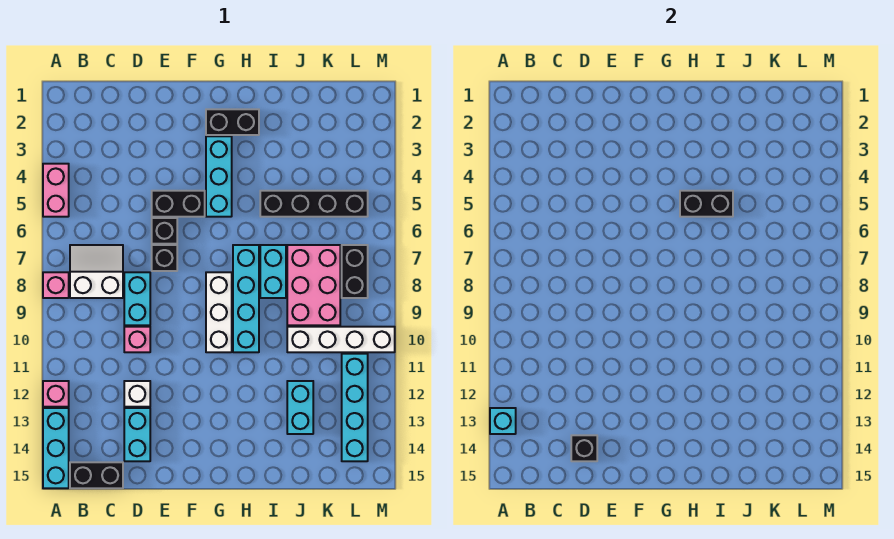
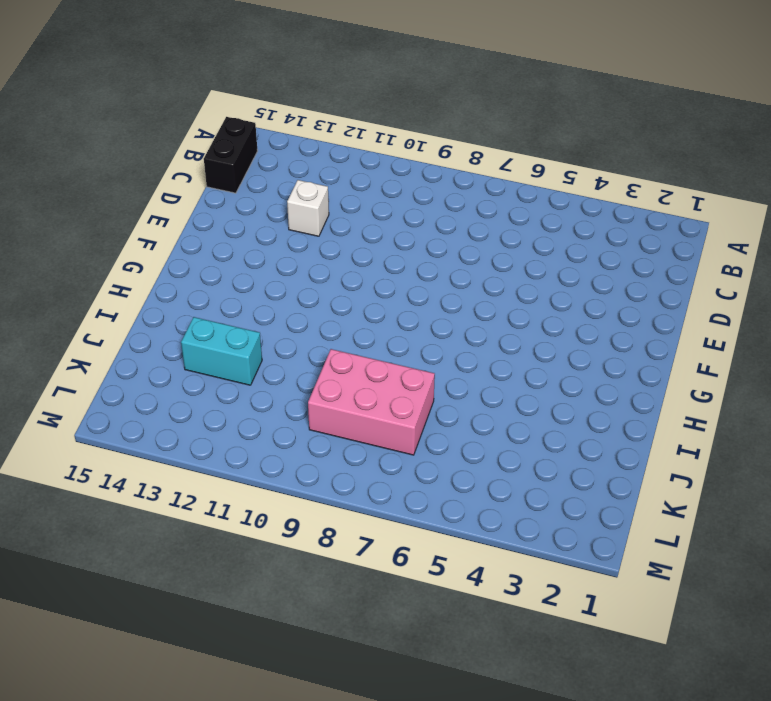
none -> pink brick A4:A5 level 1
none -> pink brick A8 level 1
none -> pink brick A12 level 1

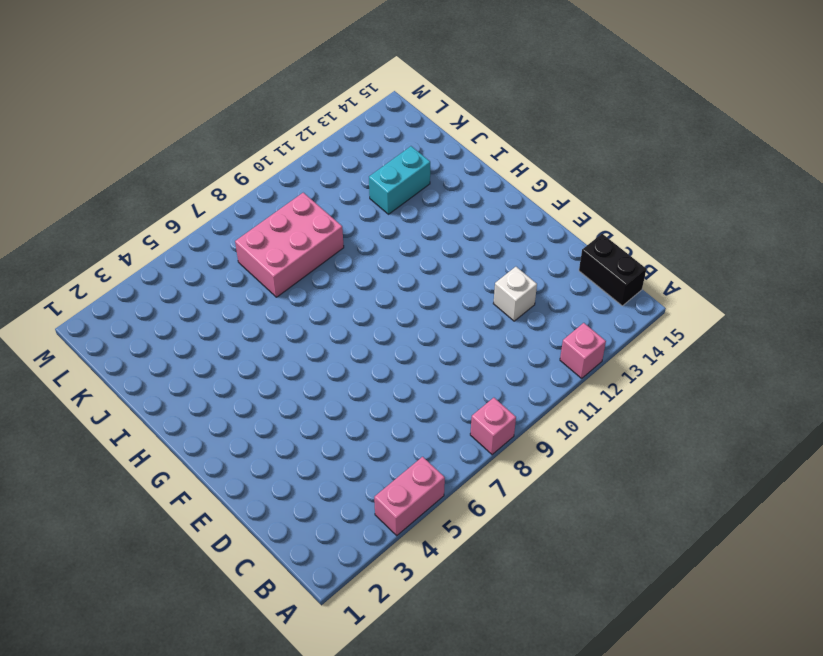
none -> cyan brick A13:A15 level 1
none -> white slope B7:C8 level 1 top 8
none -> cyan brick D8:D9 level 1

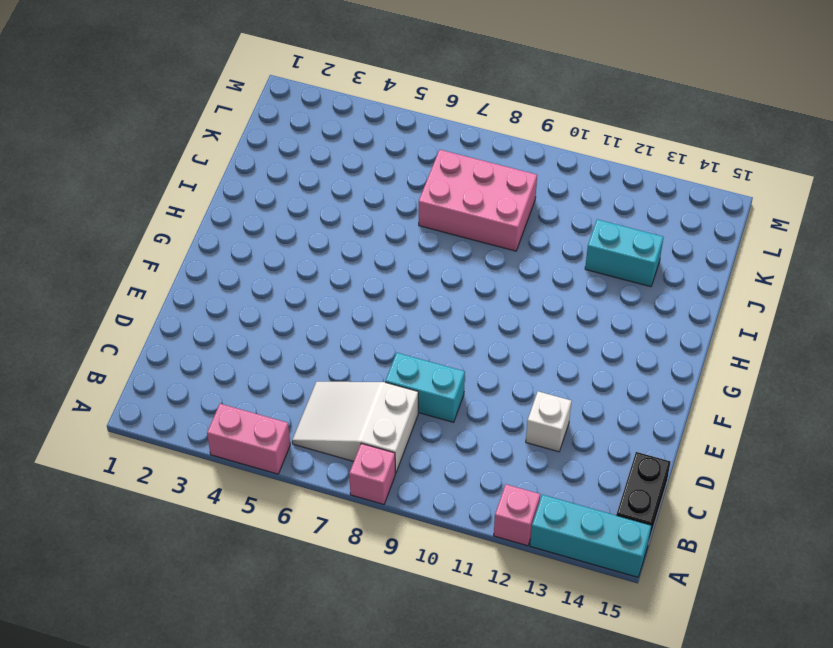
white slope B6:C8 level 1 top 8 -> white slope B7:C8 level 1 top 8
none -> pink brick D10 level 1
none -> cyan brick D13:D14 level 1
none -> black brick E5:F5 level 1

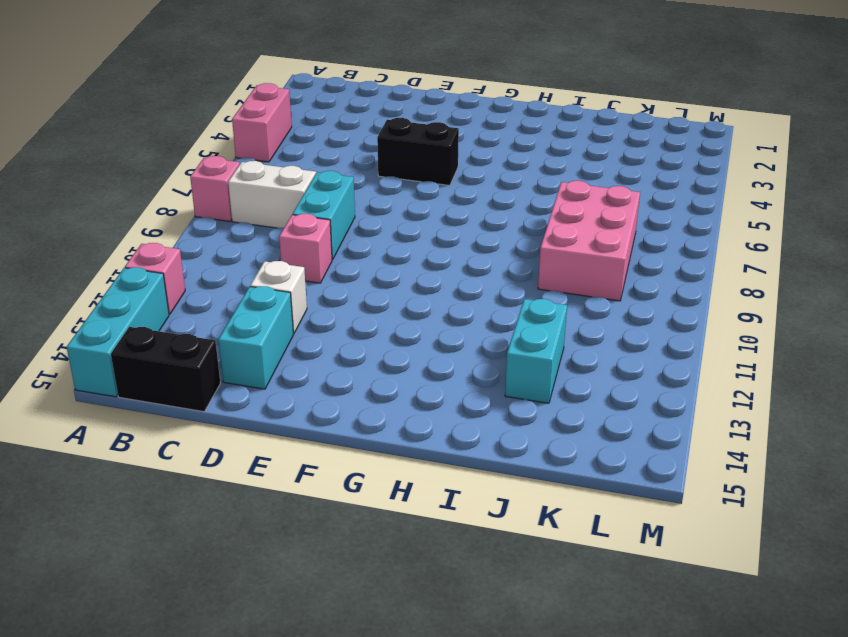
none -> black brick E6 level 1
none -> black brick E7 level 1
none -> black brick G2:H2 level 1

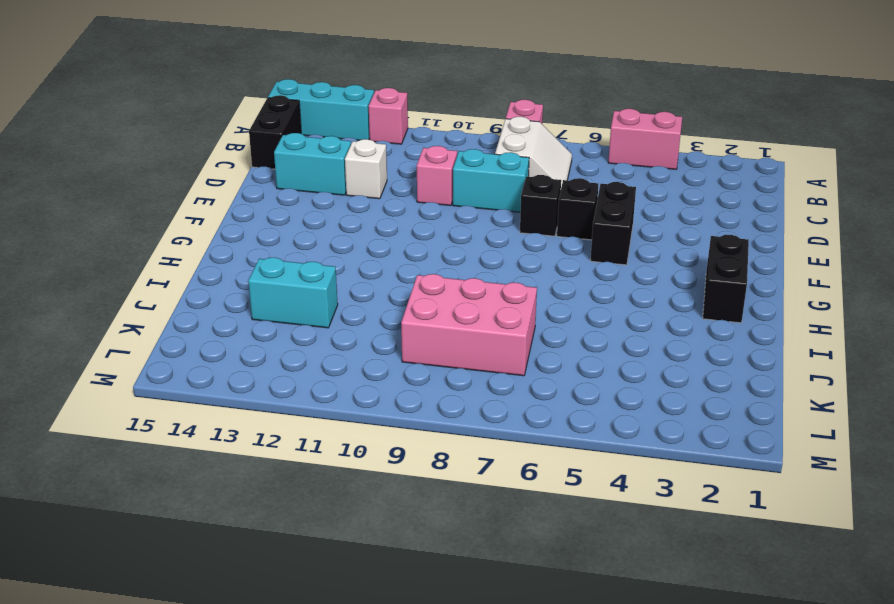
none -> cyan brick G3:G5 level 1
none -> white brick G8:G10 level 1
none -> cyan brick H7:H10 level 1

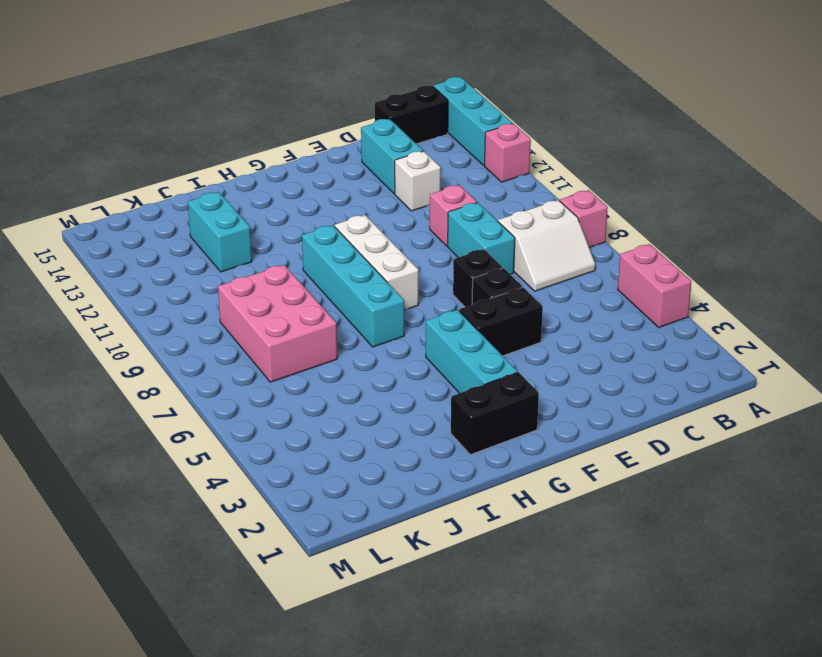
none -> black brick I5:L5 level 1
none -> cyan brick I7:I8 level 1
none -> white brick J10:M10 level 1

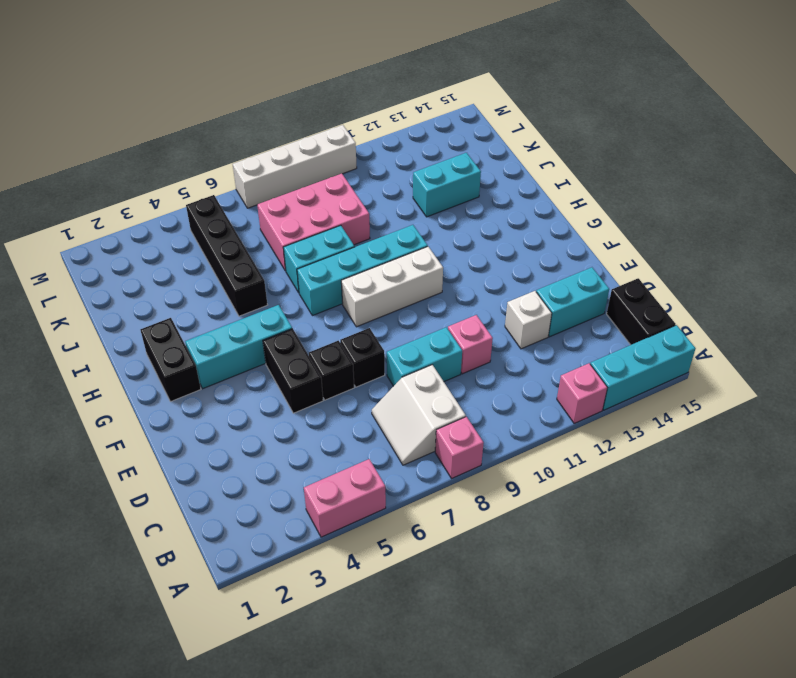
white brick M7:M10 level 1 -> white brick J10:M10 level 1
none -> black brick L7:L8 level 1
none -> cyan brick L11:L14 level 1
none -> cyan brick A13 level 2

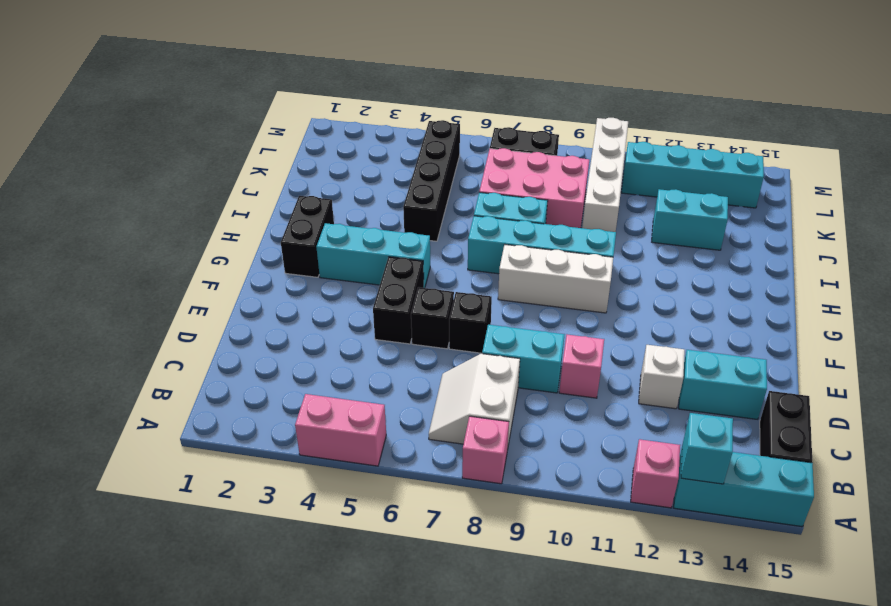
none -> black brick D14 level 2
none -> black brick H5:I5 level 2

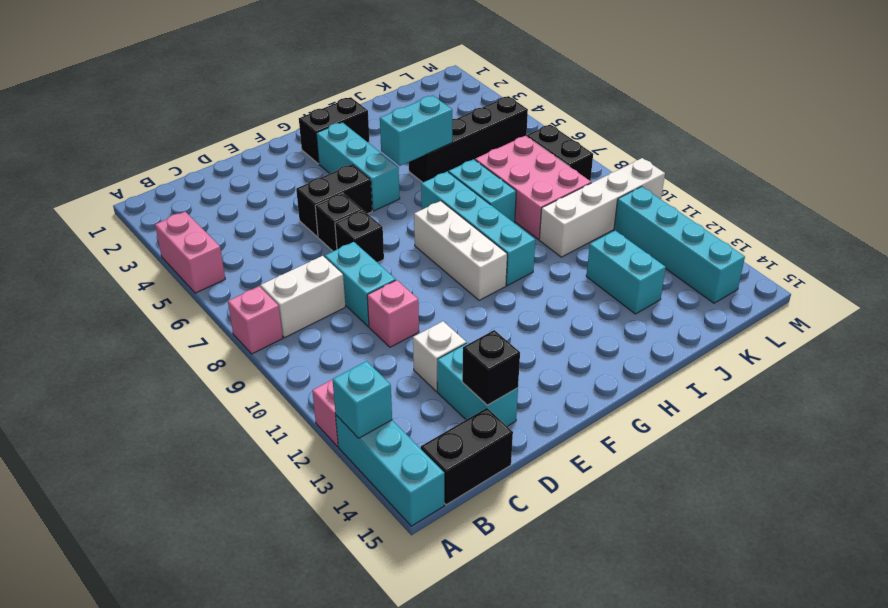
cyan brick H5:I5 level 2 -> black brick H5:I5 level 2

